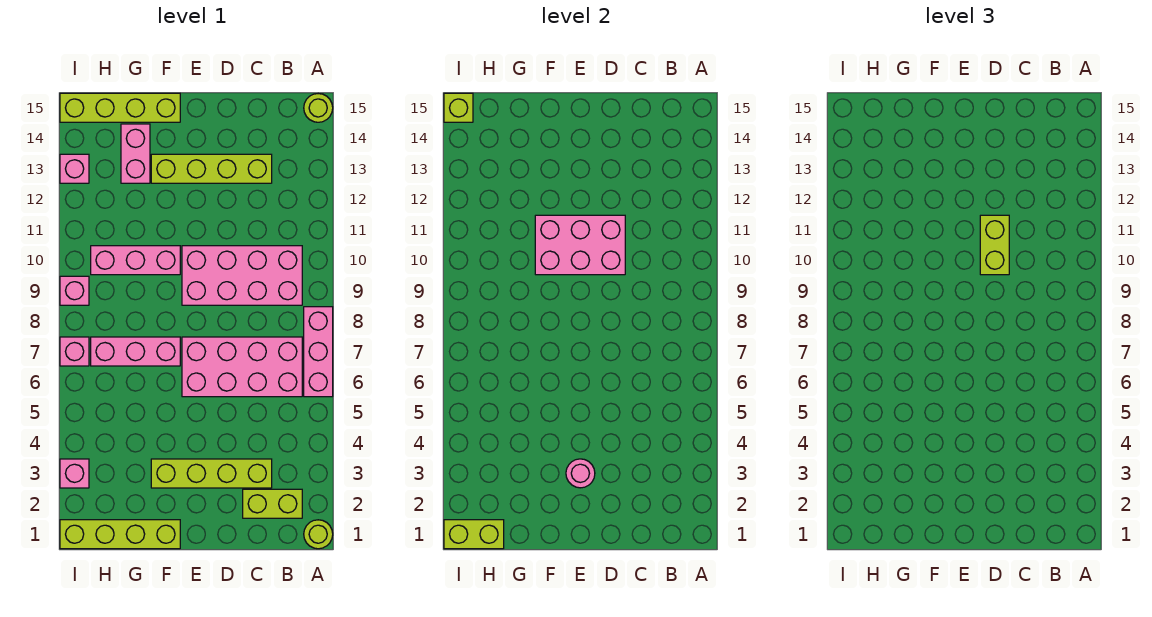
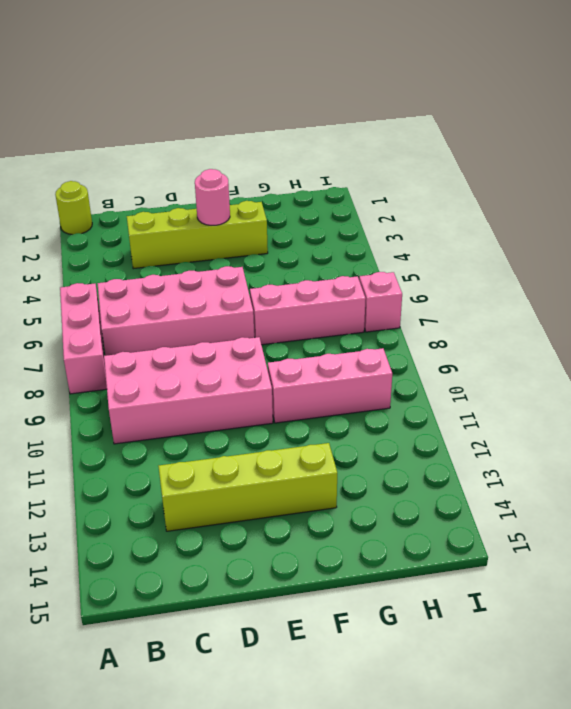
none -> lime round brick A15 level 1
none -> lime brick B2:C2 level 1
none -> lime brick F1:I1 level 1

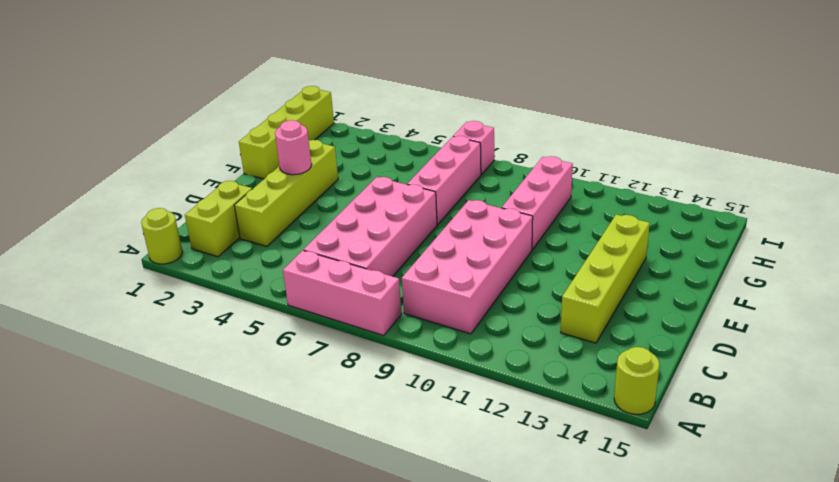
none -> lime brick F15:I15 level 1
none -> pink brick G13:G14 level 1
none -> pink brick I3 level 1

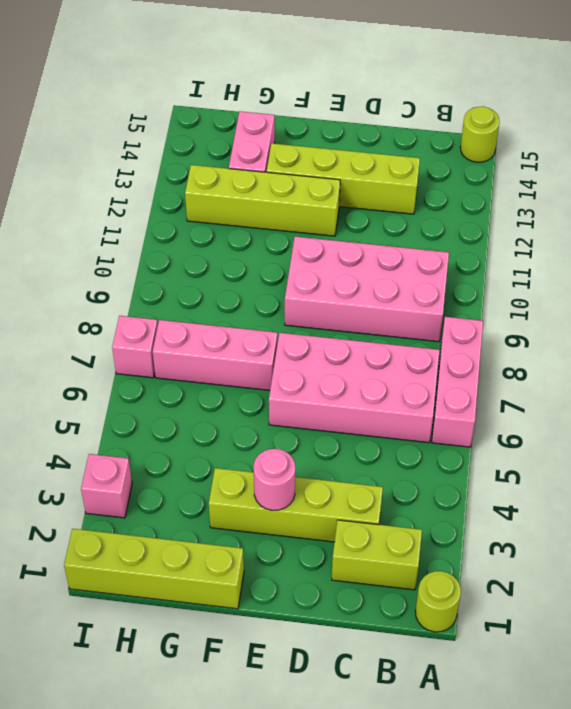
lime brick E12:H12 level 1 -> lime brick F15:I15 level 1
none -> pink brick F10:H10 level 1
none -> pink brick I9 level 1
none -> pink brick I13 level 1

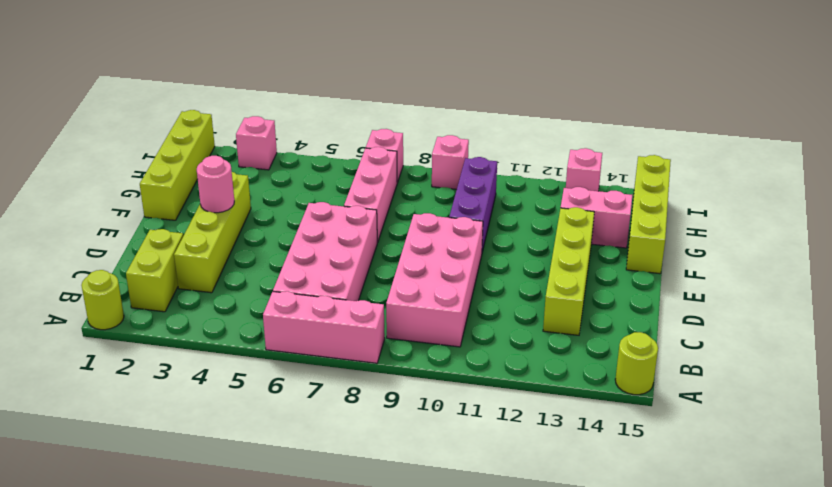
purple brick F10:H10 level 1 -> pink brick F10:H10 level 1
none -> pink brick D10:F11 level 2
none -> lime brick H1:I1 level 2
none -> lime brick I15 level 2

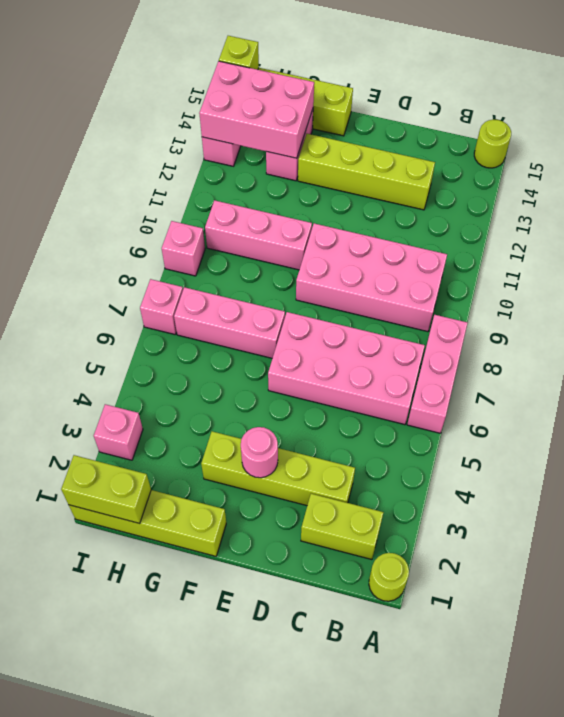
pink brick G13:I14 level 2 -> pink brick D10:F11 level 2
none -> lime brick D10:D11 level 3

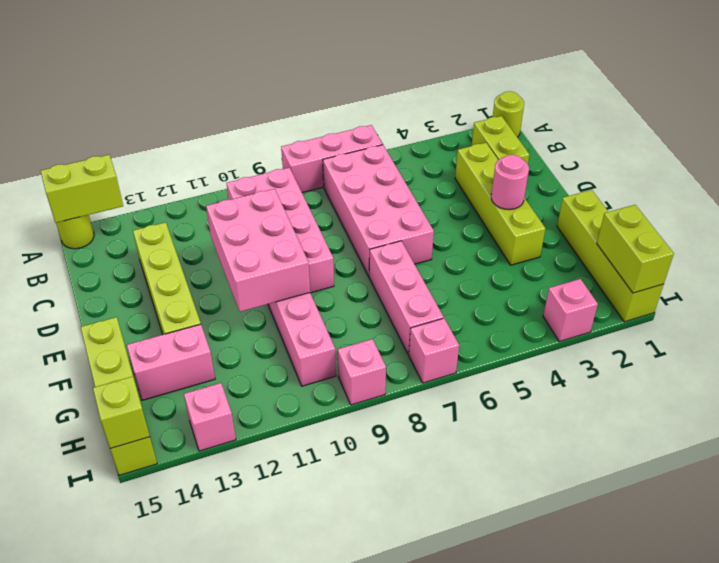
lime brick A14:A15 level 2 -> lime brick D10:D11 level 3

